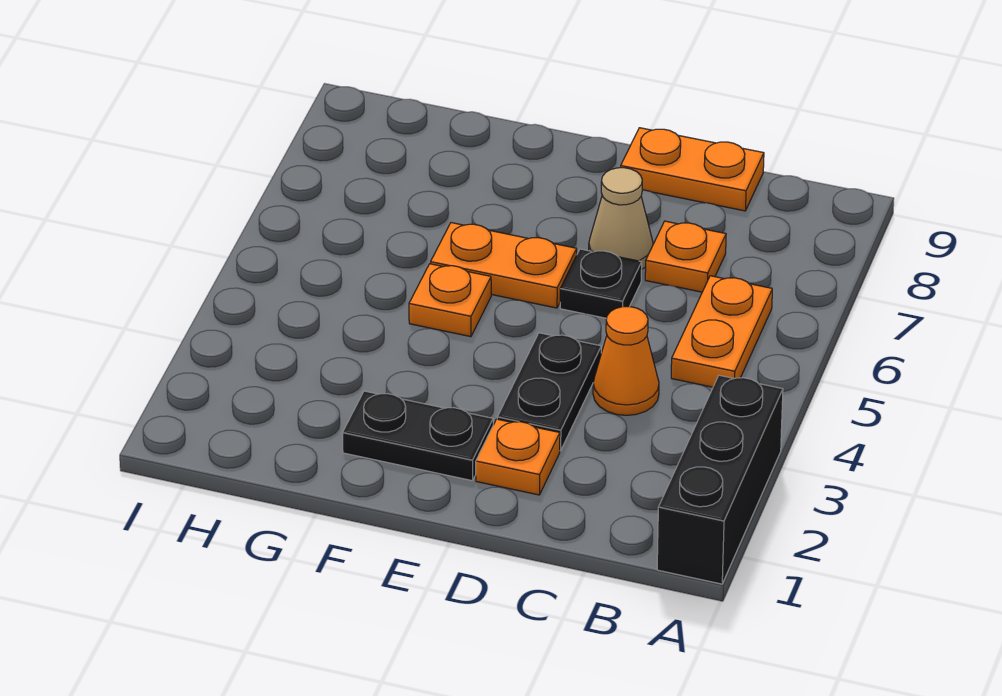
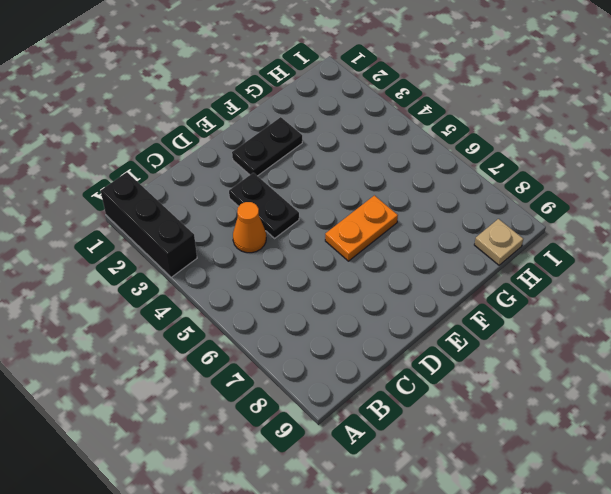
tan plate H9 level 1 -> none
none -> orange plate B5:B6 level 1
none -> orange plate C7 level 1
none -> orange plate C9:D9 level 1

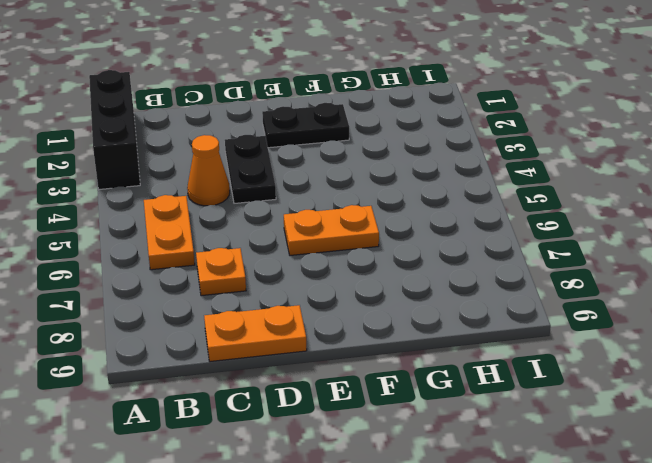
none -> orange plate D2 level 1
none -> black plate D6 level 1
none -> tan cone D7 level 1

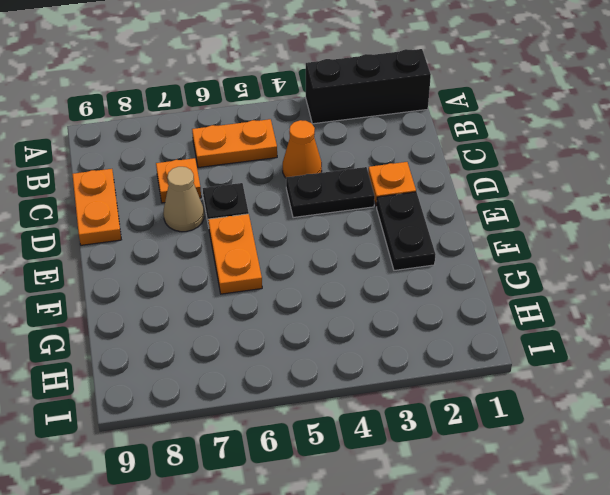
none -> orange plate F5 level 1

